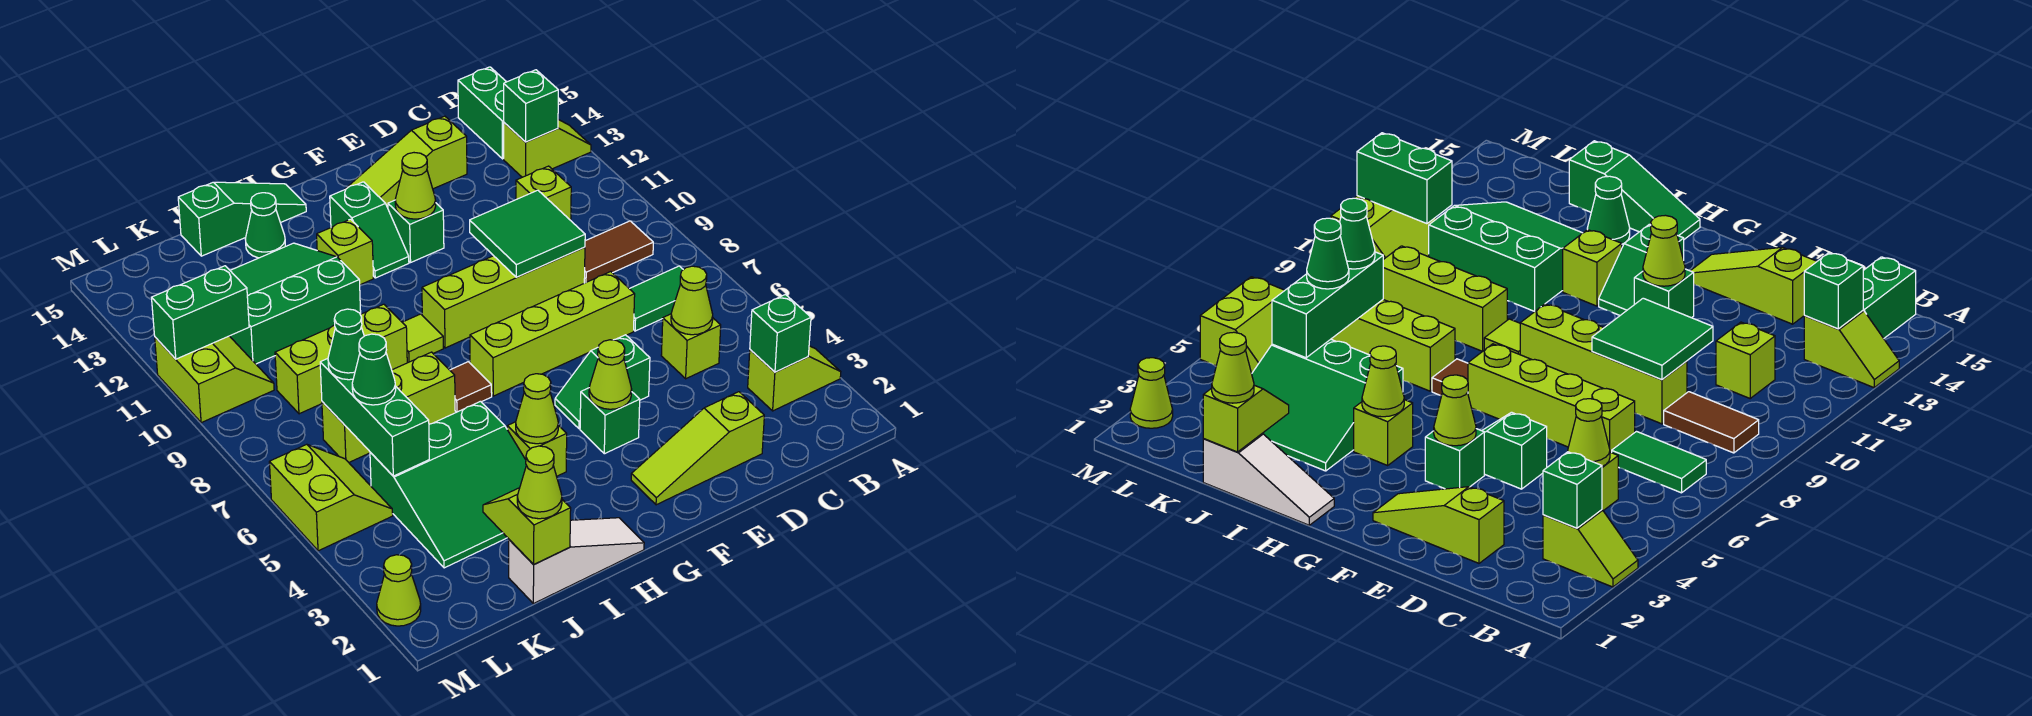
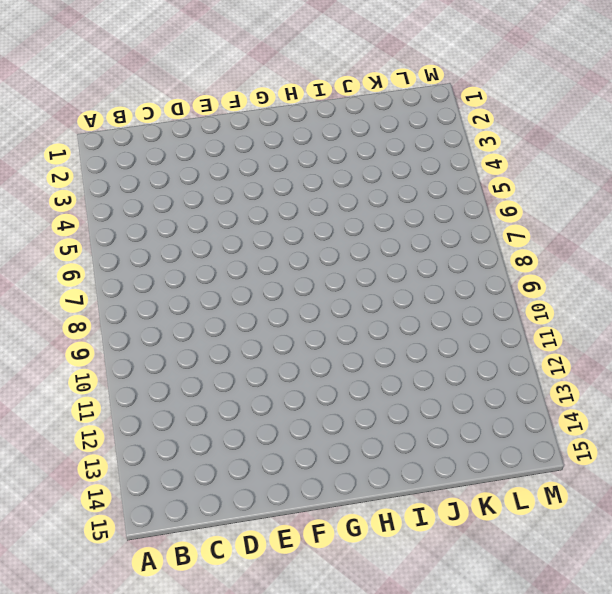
none -> lime slope A3:B3 level 1 top B
none -> lime slope A13:B13 level 1 top B
none -> green tile B7:C7 level 1
none -> brown tile B9:C9 level 1

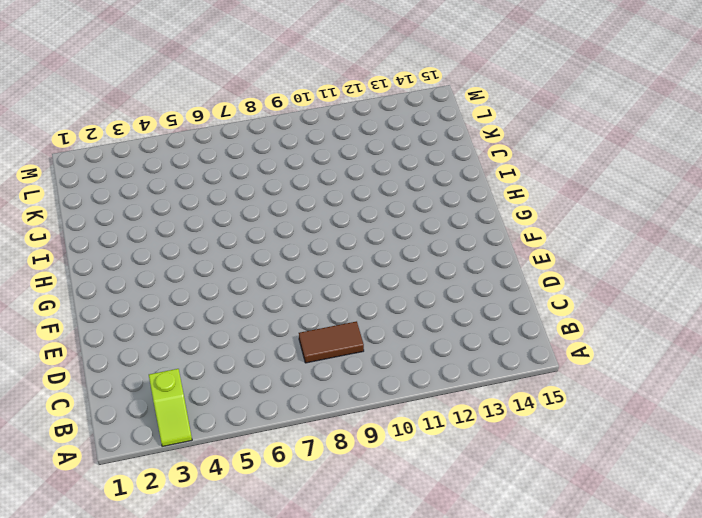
brown tile C8:C9 level 1 -> brown tile B9:C9 level 1
none -> lime slope A13:B13 level 1 top B
none -> green tile B7:C7 level 1
none -> green brick B14:B15 level 1
none -> lime brick C5 level 1

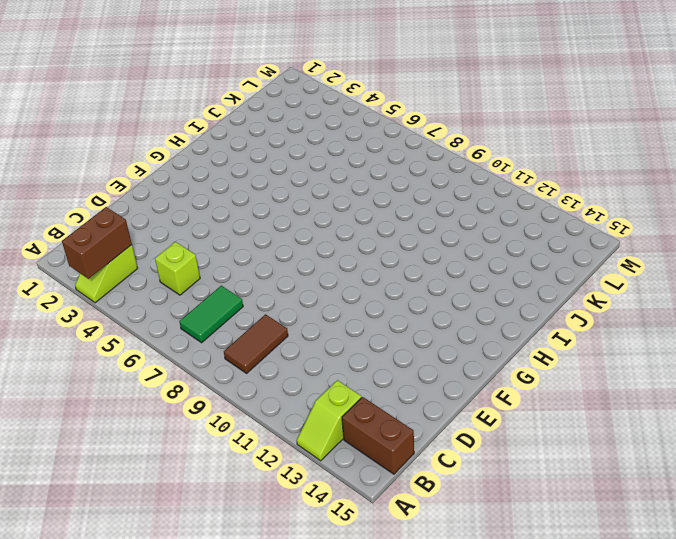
brown brick A3:B3 level 2 -> green brick B3 level 2
brown brick B14:B15 level 1 -> green brick B14:B15 level 1
none -> lime brick C11 level 1
none -> lime slope D2:F2 level 1 top D
none -> lime brick D7:G7 level 1
none -> lime brick D9:G9 level 1

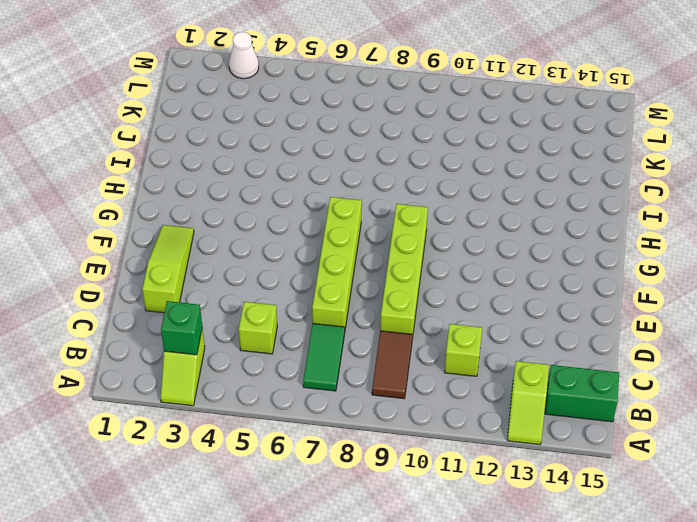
white cone M3 level 1 -> none
none -> lime slope D14:F14 level 1 top D
none -> green slope E5:F5 level 1 top E
none -> green brick F4 level 1
none -> green brick F12 level 1

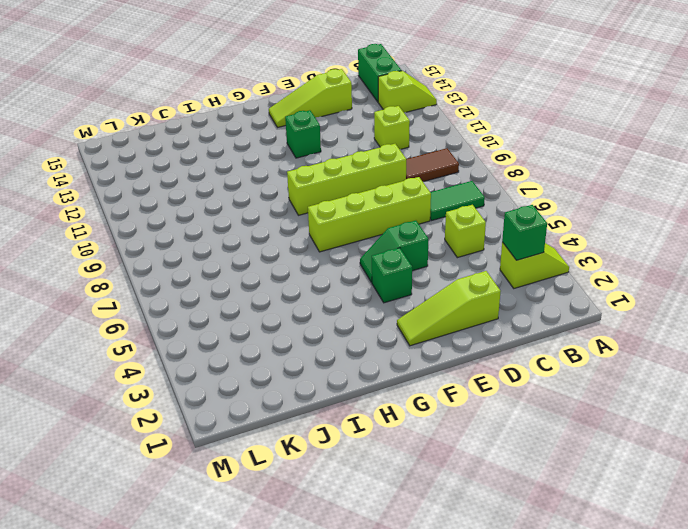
none -> green slope G12:G13 level 1 top 13
none -> white slope H1:J1 level 1 top J
none -> lime brick H4 level 1
none -> brown tile H7 level 1

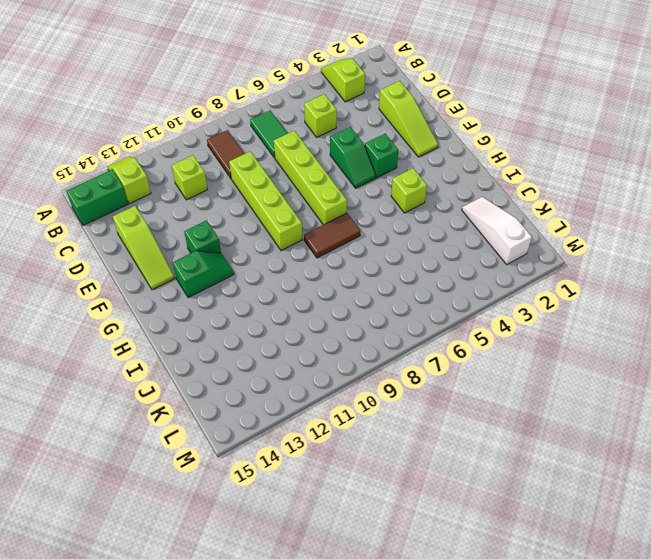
brown tile H7:H8 level 1 -> brown tile H7 level 1
white slope J2:L2 level 1 top L -> white slope H1:J1 level 1 top J
none -> lime tile H9 level 1
none -> lime brick H12 level 1
none -> green slope H15:J15 level 1 top J
none -> green slope I3:K5 level 1 top 5

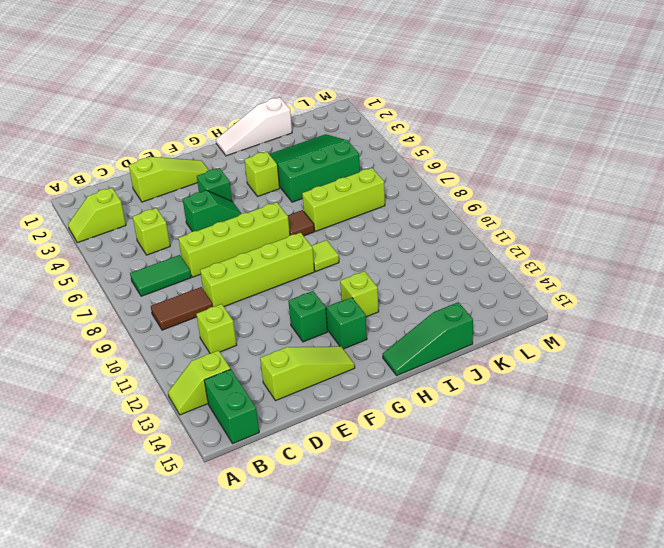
none -> lime brick I9:K9 level 1
none -> green slope I11:K13 level 1 top 11
none -> green cone I14 level 1
none -> lime slope L5:M6 level 1 top M

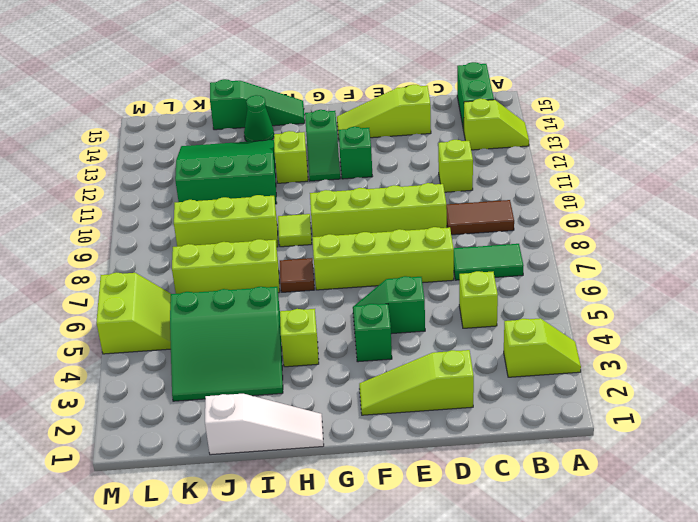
none -> lime slope L10:M11 level 1 top M
none -> lime cone M2 level 1
none -> green brick B3 level 2
none -> green brick B13 level 2

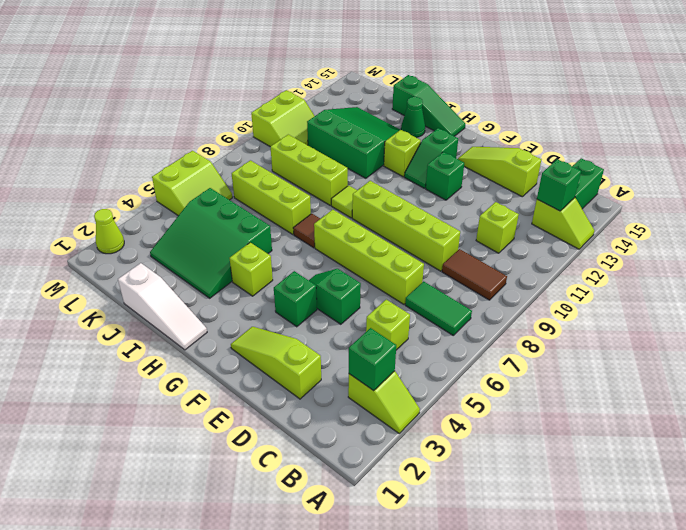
none -> lime cone C5 level 2
none -> green tile D9:E10 level 2
none -> lime cone F4 level 2
none -> lime cone F12 level 2

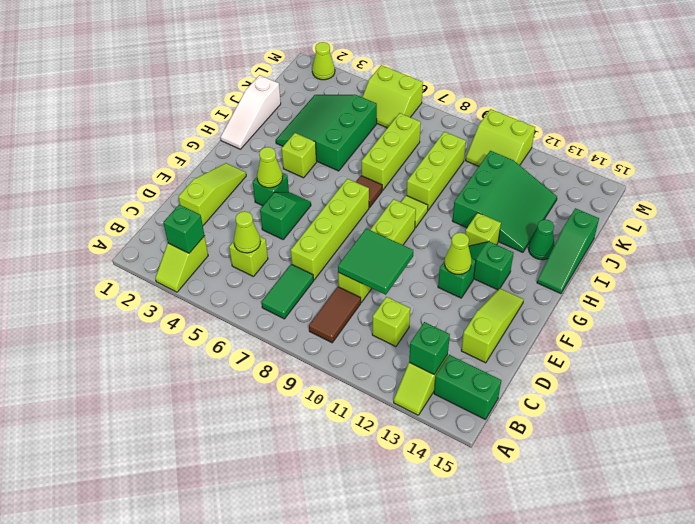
none -> lime cone H4 level 2
none -> lime slope J1:J2 level 2 top 1
none -> green brick K5:K7 level 2
none -> green brick L11:M11 level 2

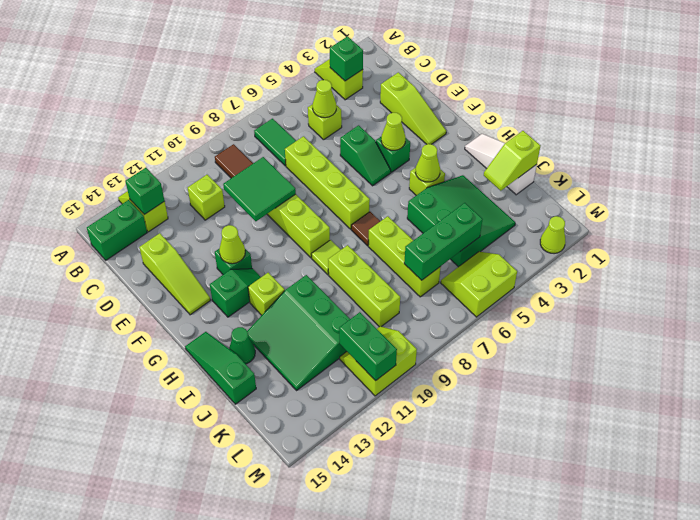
none -> lime cone J1 level 3
none -> green cone K6 level 3
none -> green cone K7 level 3

